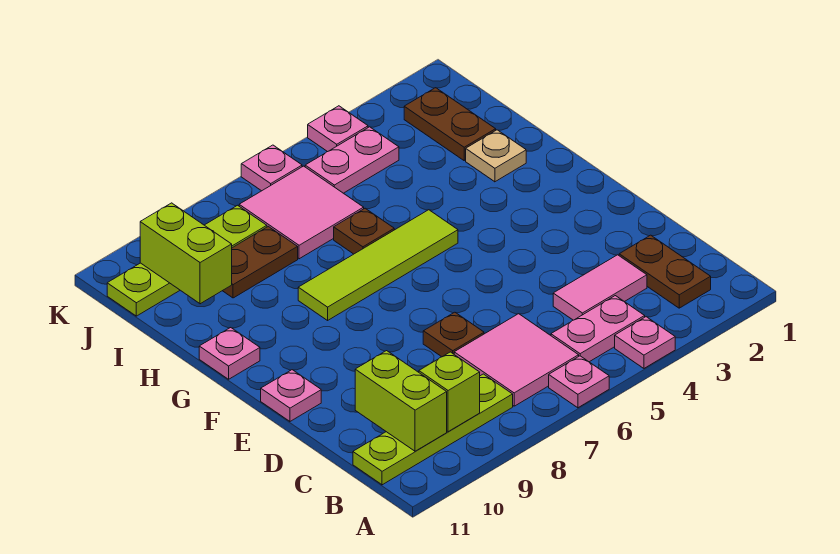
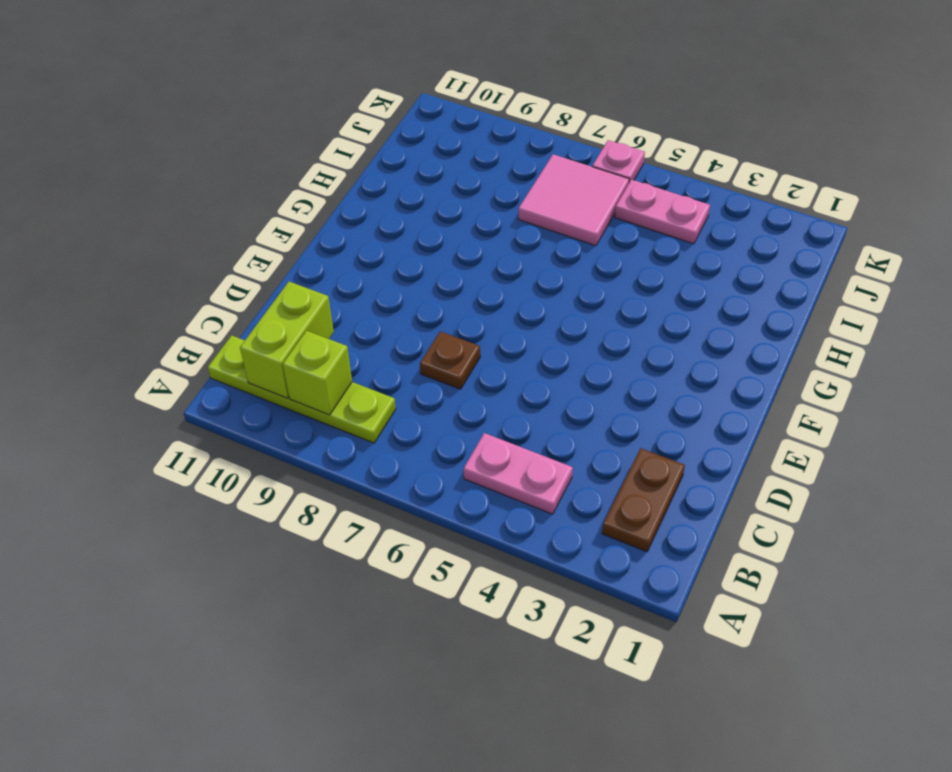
none -> pink plate A4 level 1
none -> pink plate A6 level 1
none -> pink tile B6:C7 level 1

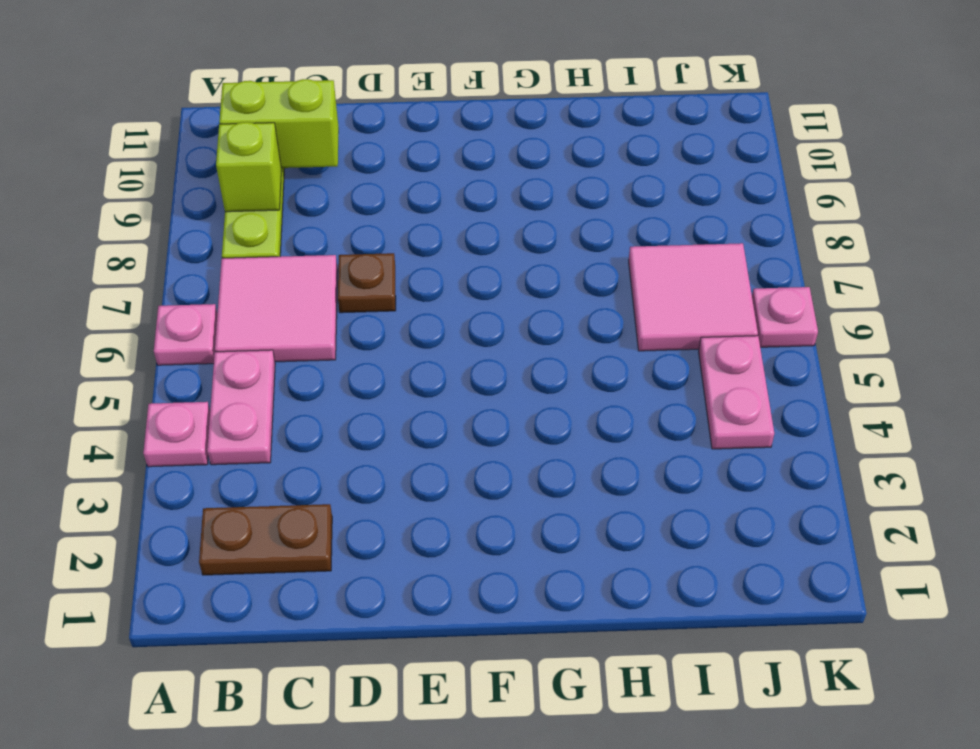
none -> pink tile C3:C4 level 1
none -> pink plate E11 level 1
none -> lime tile G5:G8 level 1

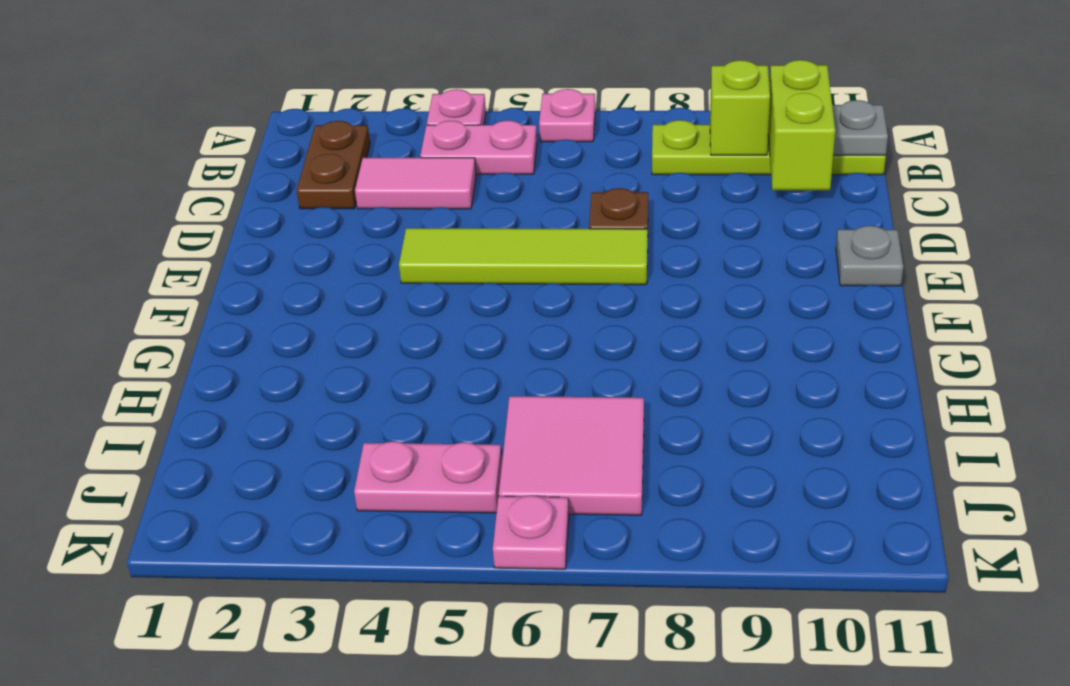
grey plate B11 level 2 -> none
lime tile E4:E7 level 1 -> lime tile G5:G8 level 1
grey plate E11 level 1 -> pink plate E11 level 1
none -> pink tile B6:C7 level 1
none -> pink plate G11 level 1
none -> tan plate H2 level 1

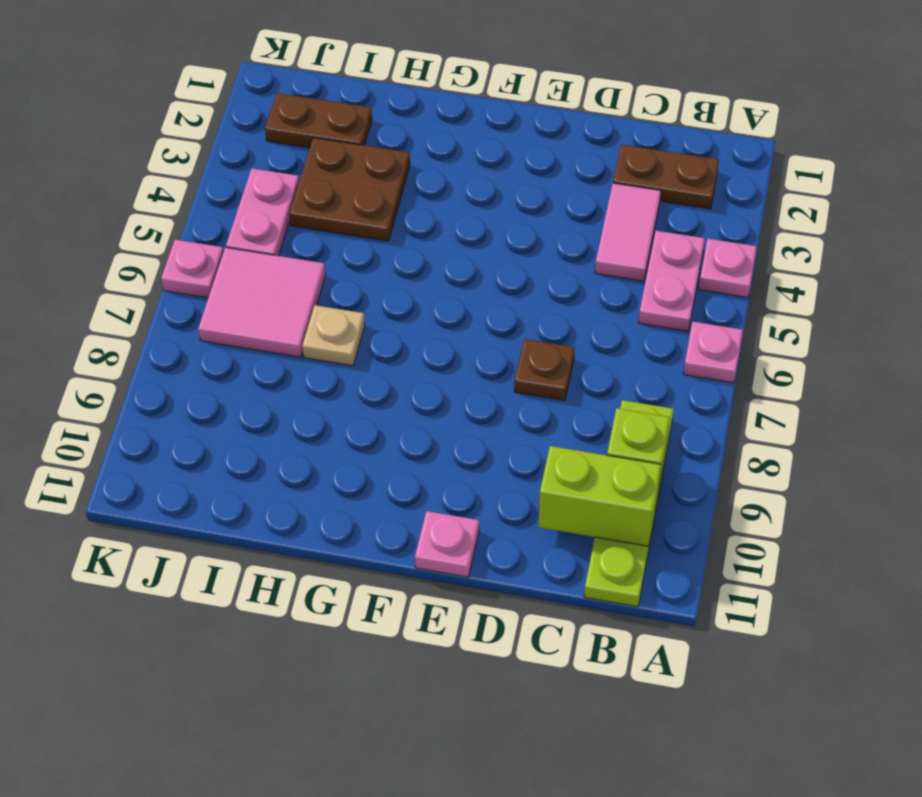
brown plate H3:I4 level 1 -> none
tan plate H7 level 1 -> tan plate H2 level 1
none -> pink tile B6:C7 level 1
none -> lime tile G5:G8 level 1
none -> pink plate G11 level 1

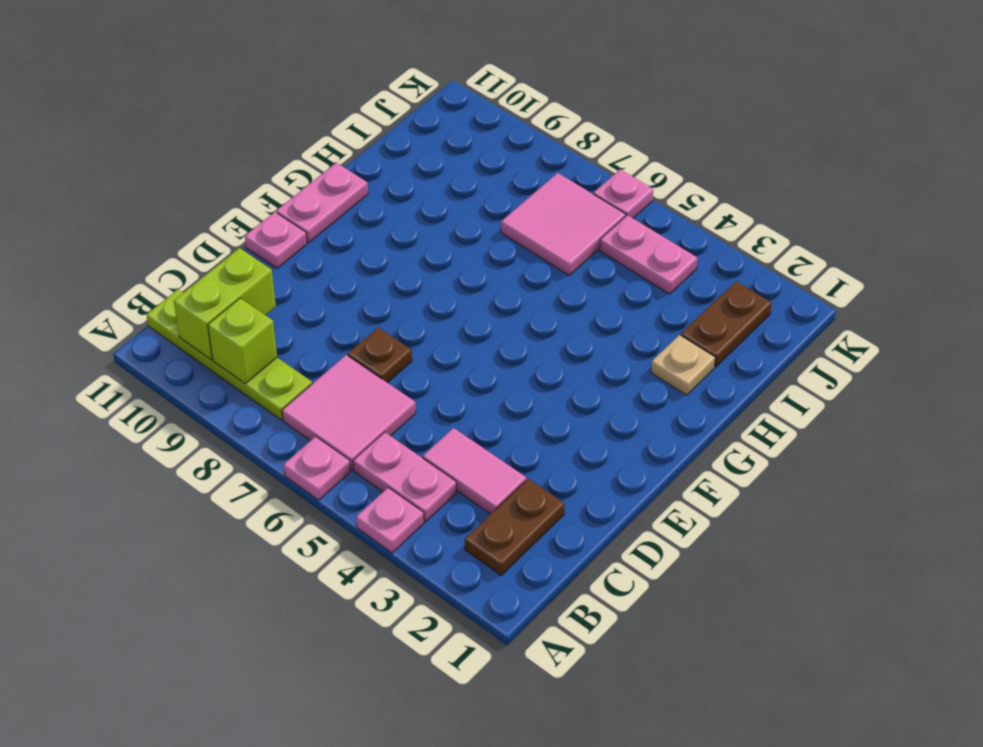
pink plate F11:G11 level 1 -> pink plate G11 level 1
none -> lime tile G5:G8 level 1
none -> brown plate H6 level 1
none -> brown plate I8:I9 level 1

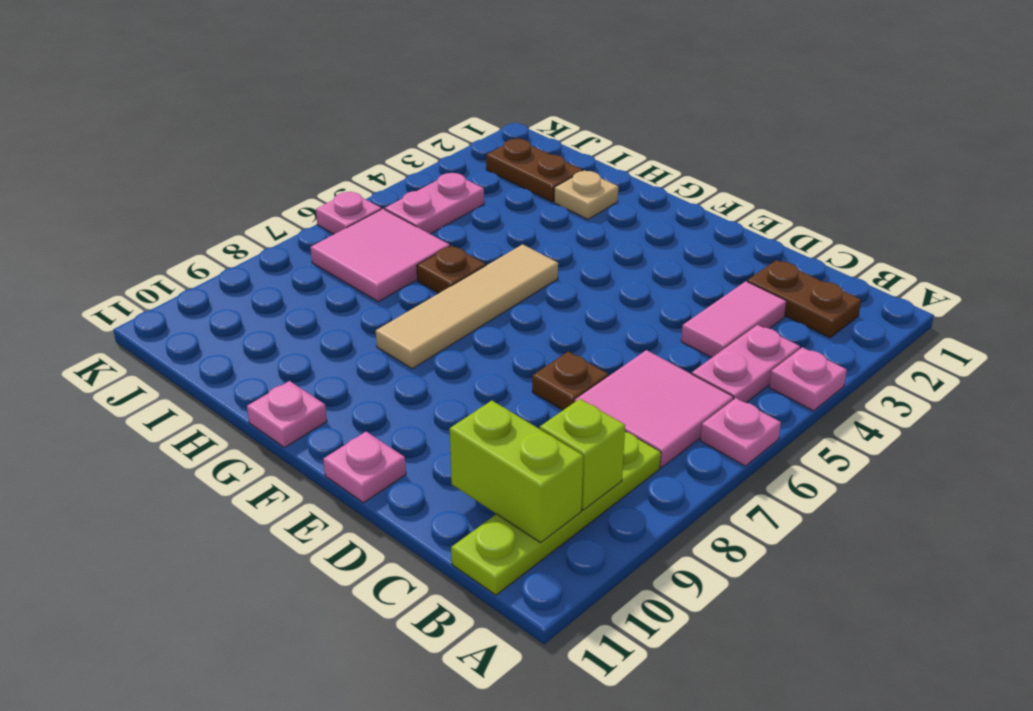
tan tile G5:G8 level 1 -> lime tile G5:G8 level 1
none -> brown plate I8:I9 level 1
none -> lime plate J8:J11 level 1
none -> pink plate K4 level 1

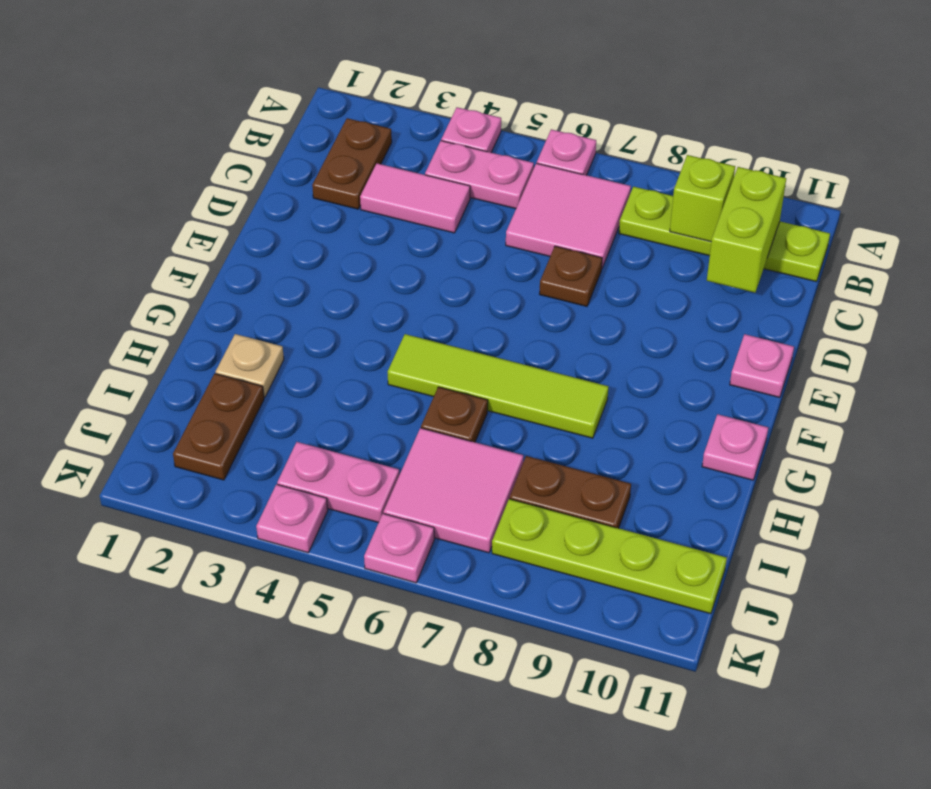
none -> lime brick I10:J10 level 2

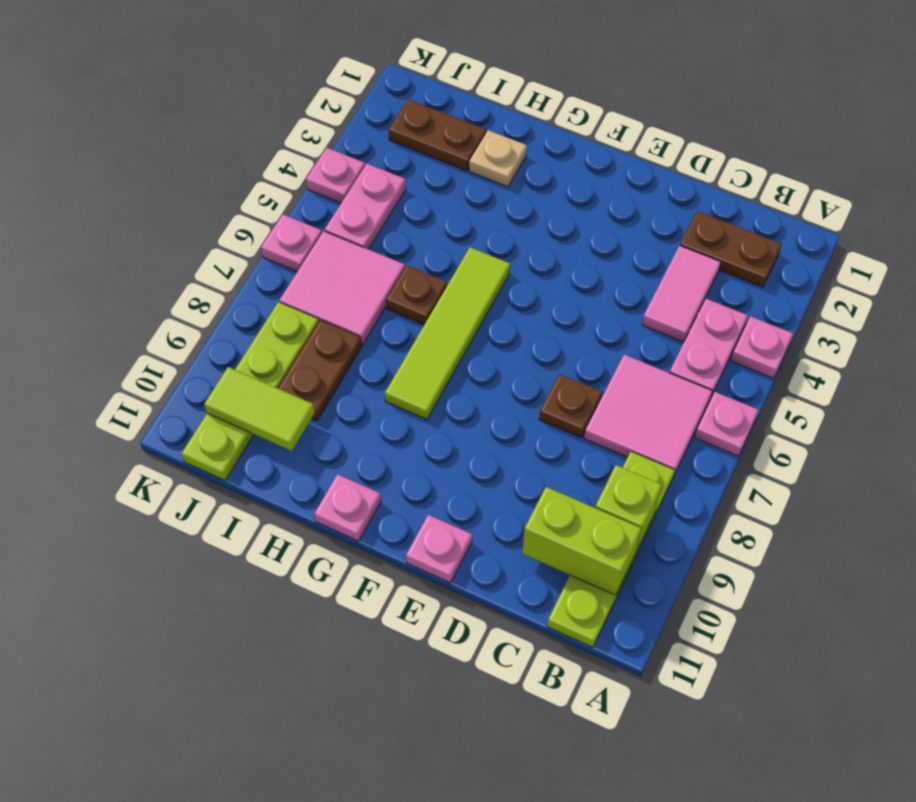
lime tile I10:J10 level 2 -> lime brick I10:J10 level 2

